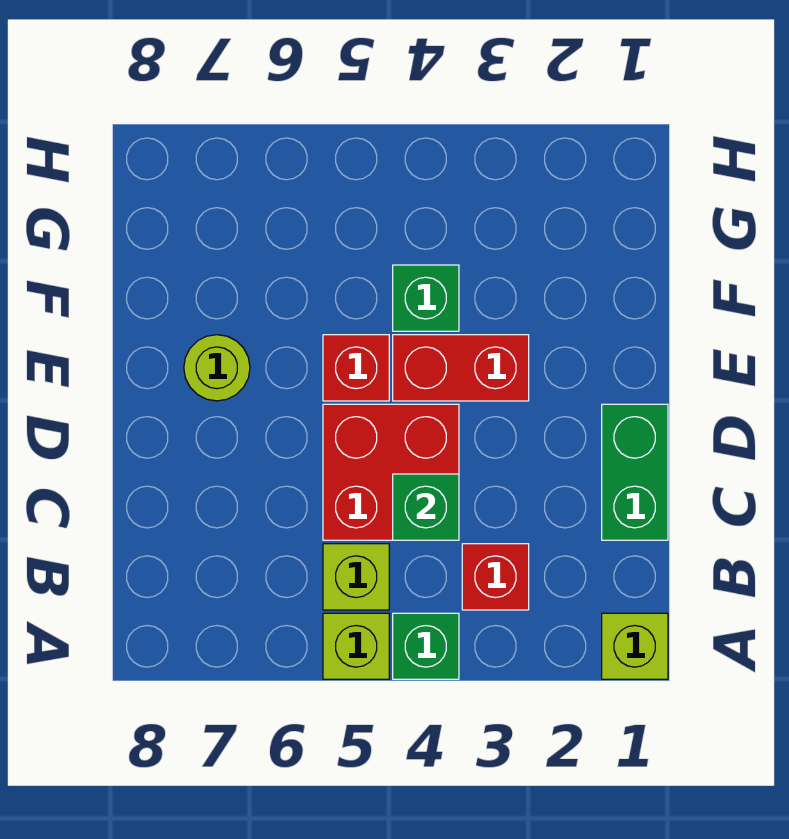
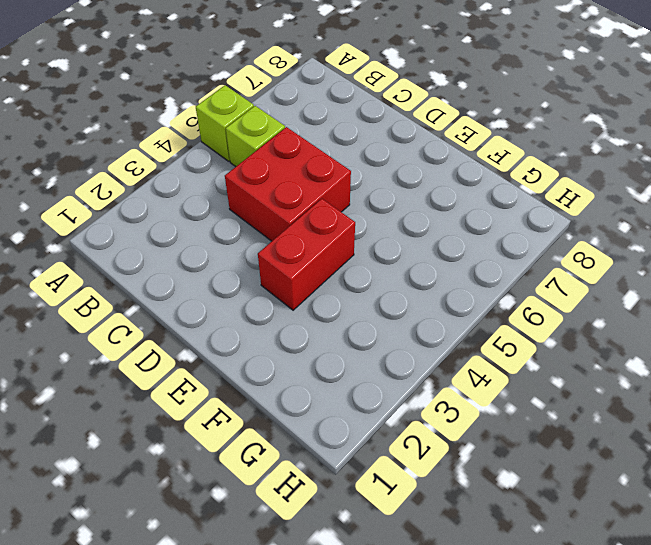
none -> lime brick A1 level 1
none -> green brick A4 level 1
none -> red brick B3 level 1

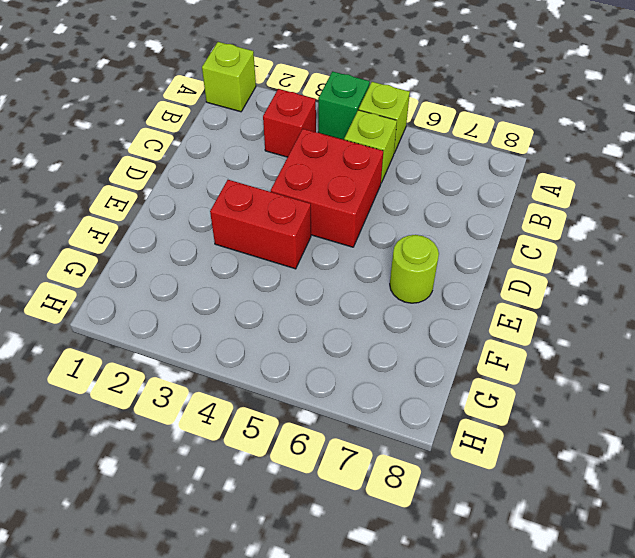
none -> green brick C1:D1 level 1
none -> red brick E5 level 1
none -> green brick F4 level 1

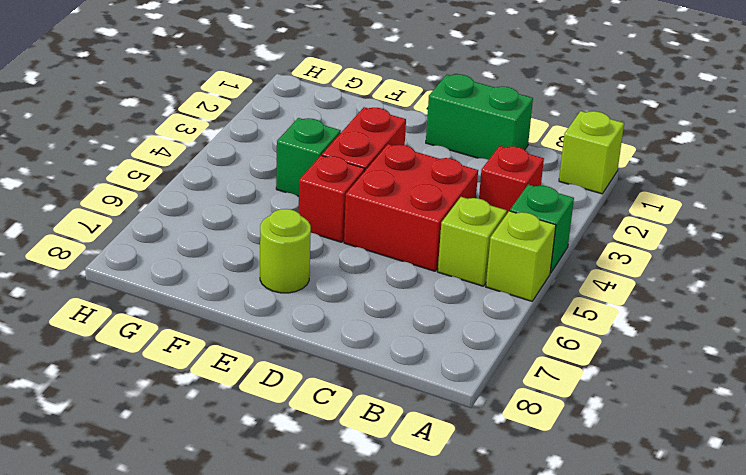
none -> green brick C4 level 2

